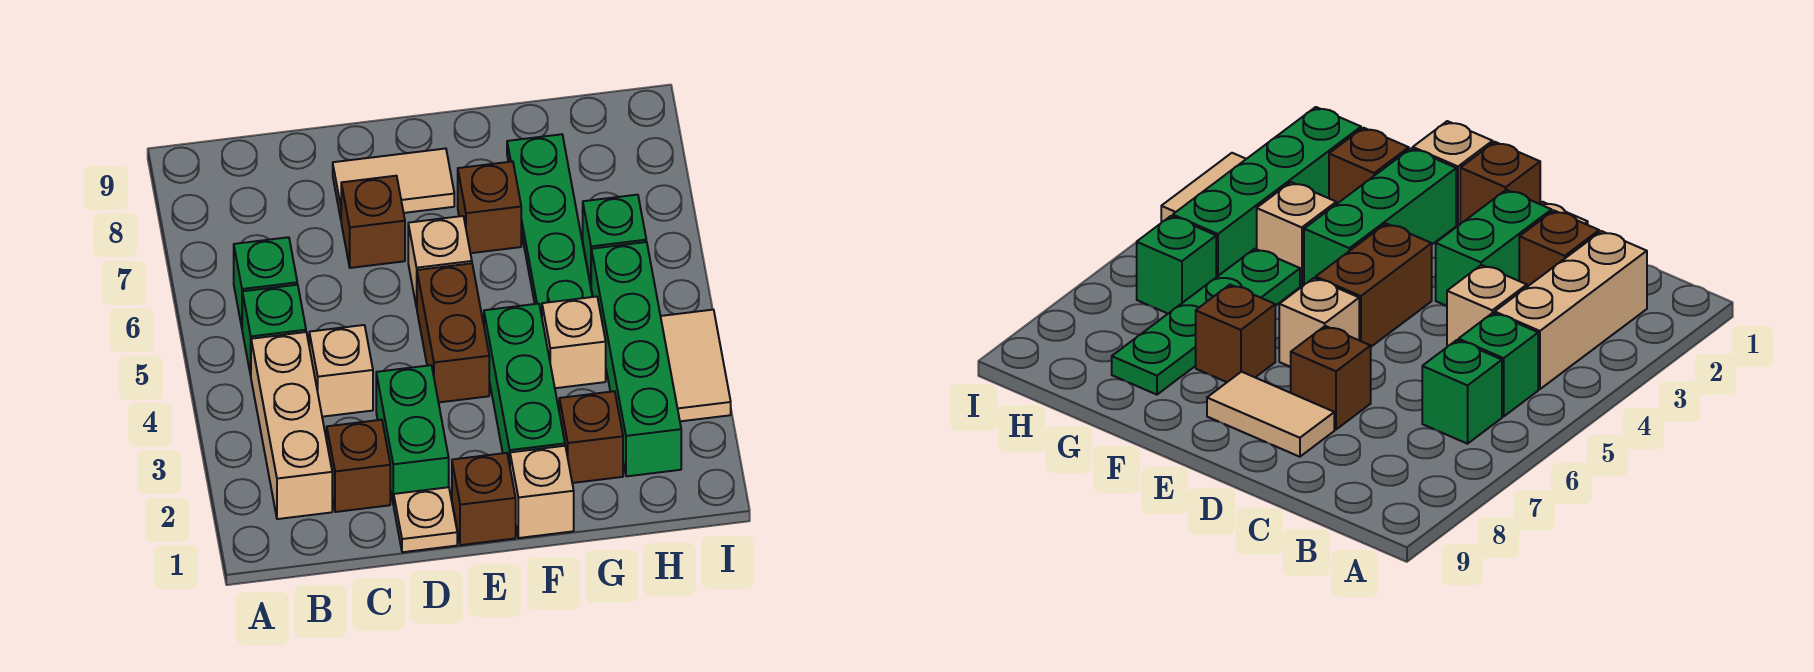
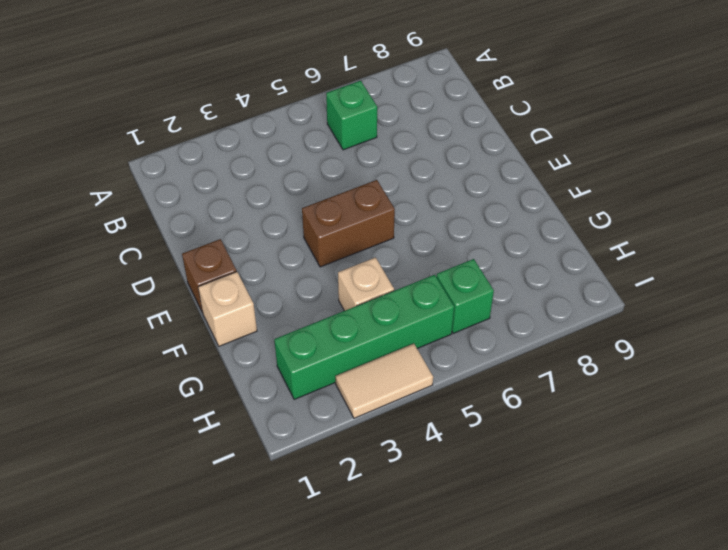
none -> tan brick B2:B4 level 1
none -> green brick B5 level 1
none -> brown brick C2 level 1

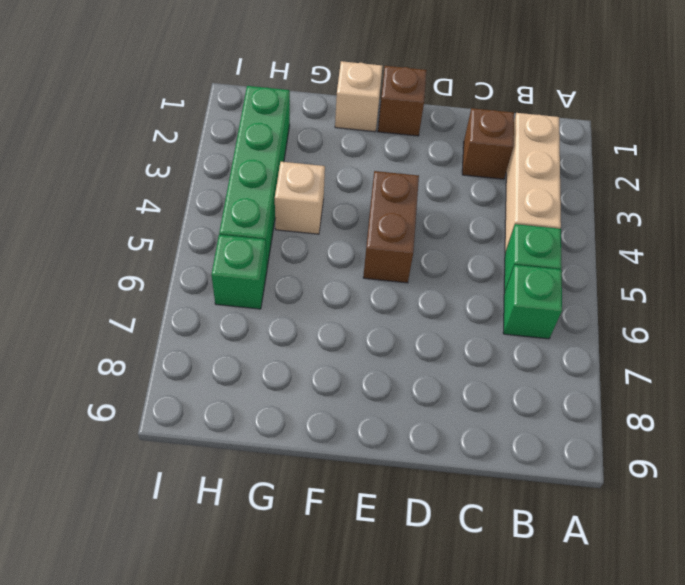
none -> tan brick C4 level 1
none -> tan plate D1 level 1
none -> green brick D2:D3 level 1

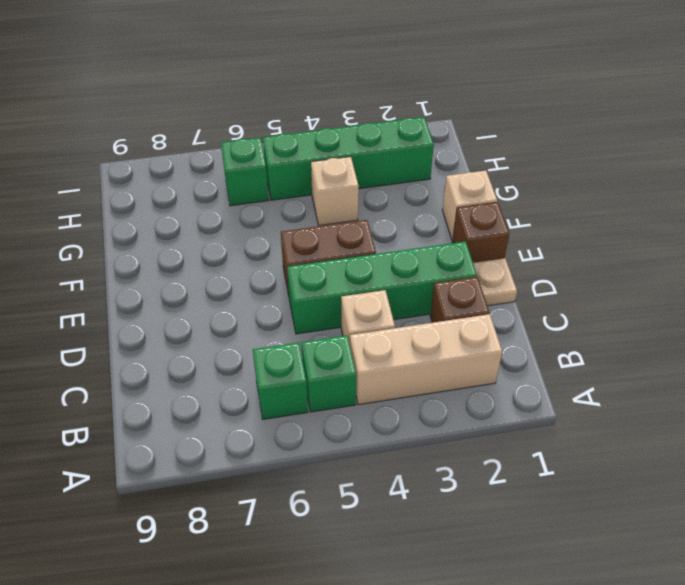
green brick D2:D5 level 1 -> green brick D2:D3 level 1
none -> brown brick D7 level 1
none -> tan tile D8:E8 level 1
none -> tan brick E6 level 1

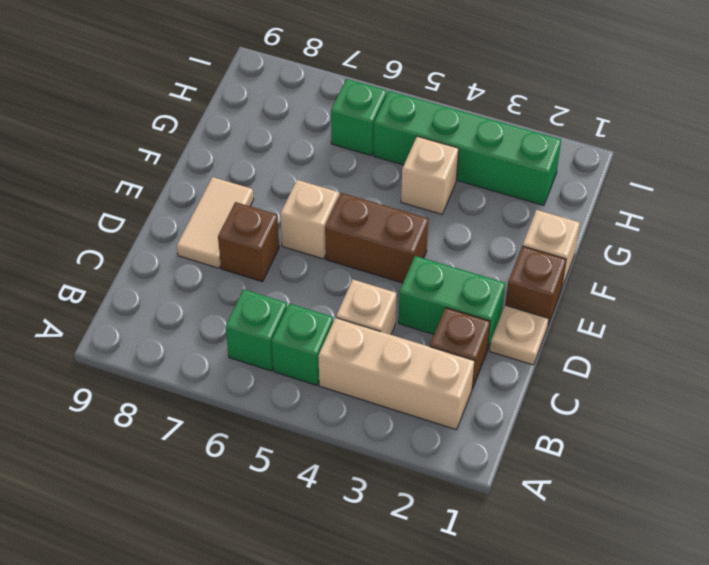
none -> green brick F2:F4 level 1
none -> brown brick F7 level 1
none -> brown brick G2 level 1

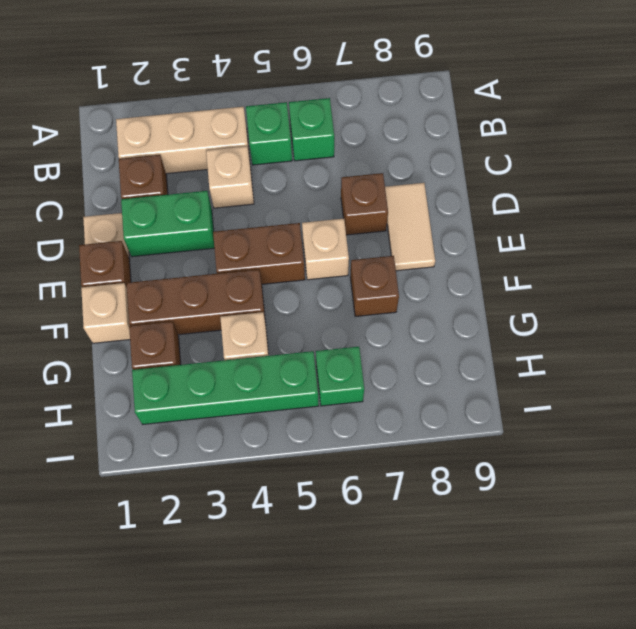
brown brick F2:F4 level 1 -> green brick F2:F4 level 1
none -> green plate G5:G8 level 1
none -> tan tile I3:I4 level 1

